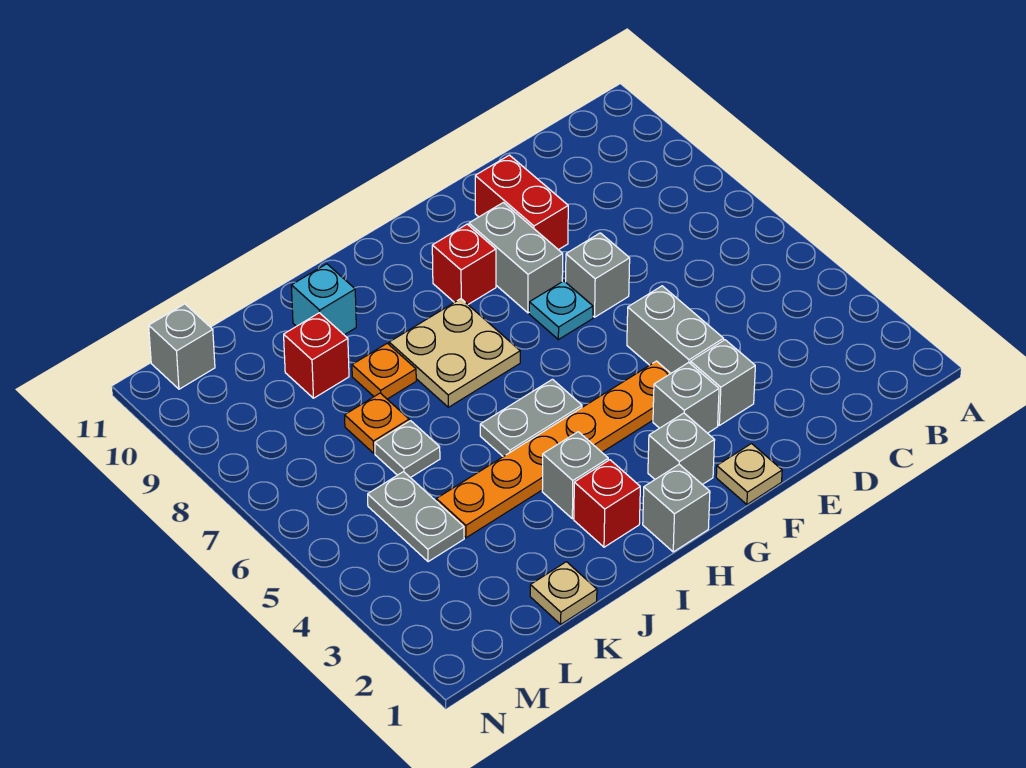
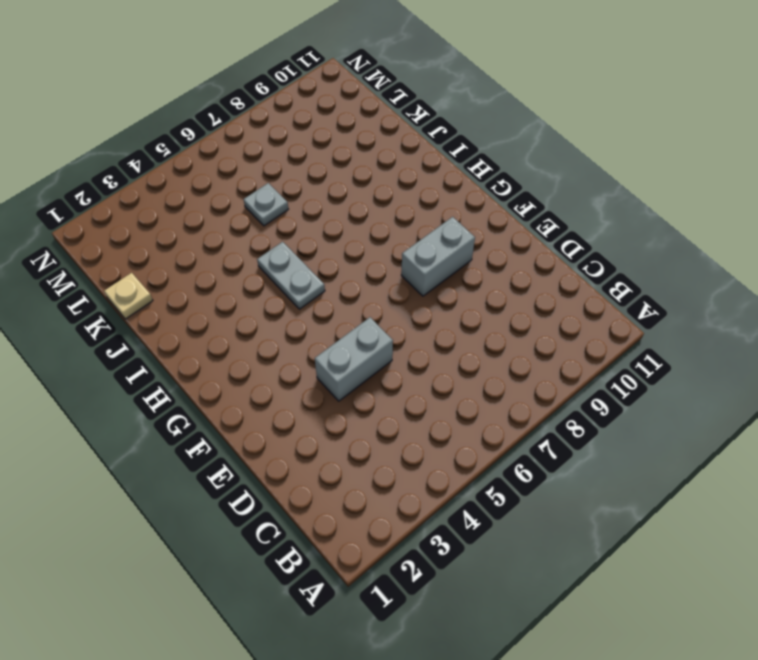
none -> grey brick E3 level 1
none -> grey brick E7 level 1
none -> red brick E9:E10 level 1

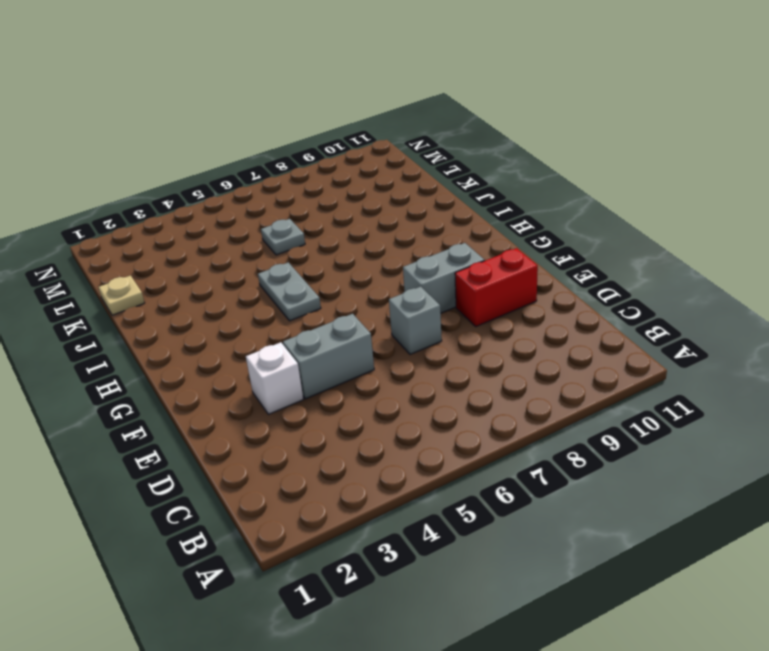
white brick E3 level 1 -> grey brick E3 level 1
none -> tan plate F1 level 1
none -> grey brick F3 level 1
none -> orange plate F4:K4 level 1

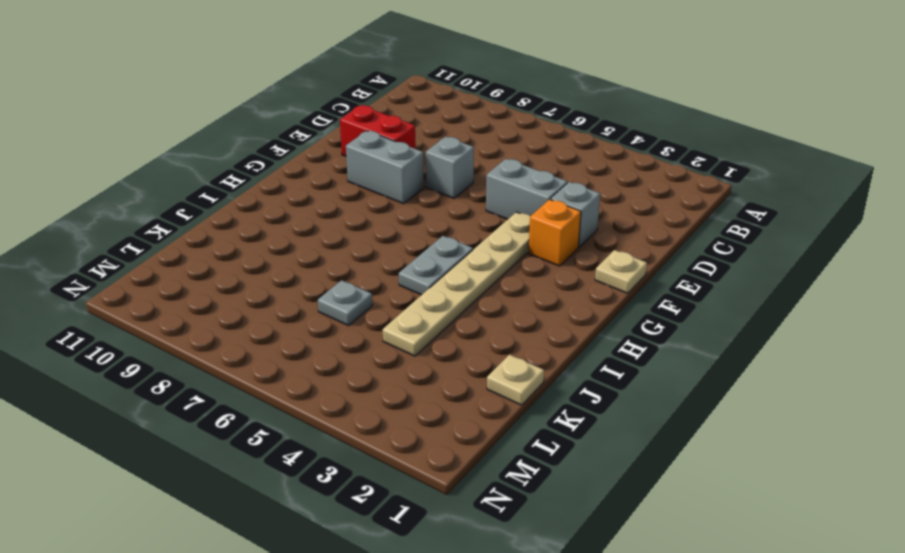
orange brick F3 level 1 -> grey brick F3 level 1
tan plate F4:K4 level 1 -> orange plate F4:K4 level 1
none -> cyan plate F7 level 1
none -> grey brick G2 level 1
none -> red brick G9 level 1

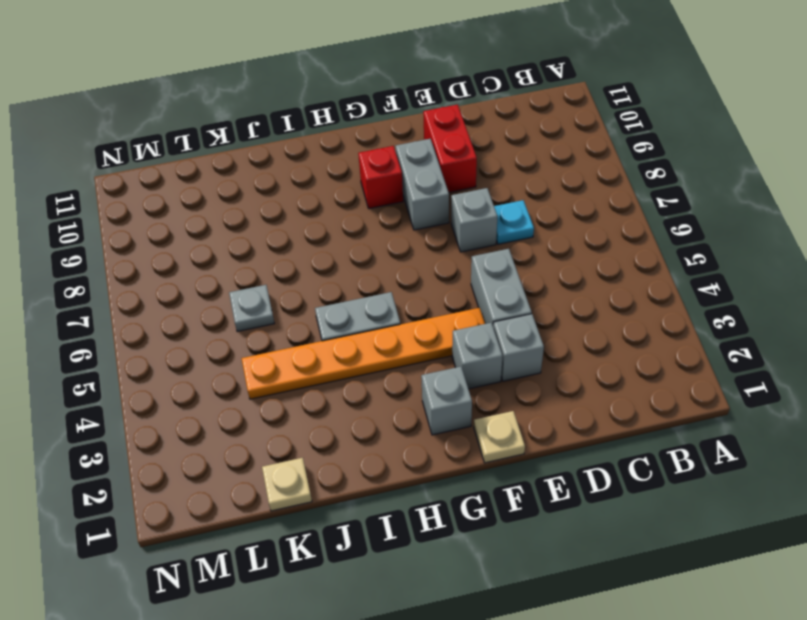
cyan plate D7 level 1 -> cyan plate F7 level 1
none -> grey brick H1 level 1
none -> tan plate H7:I8 level 1
none -> red brick I2 level 1

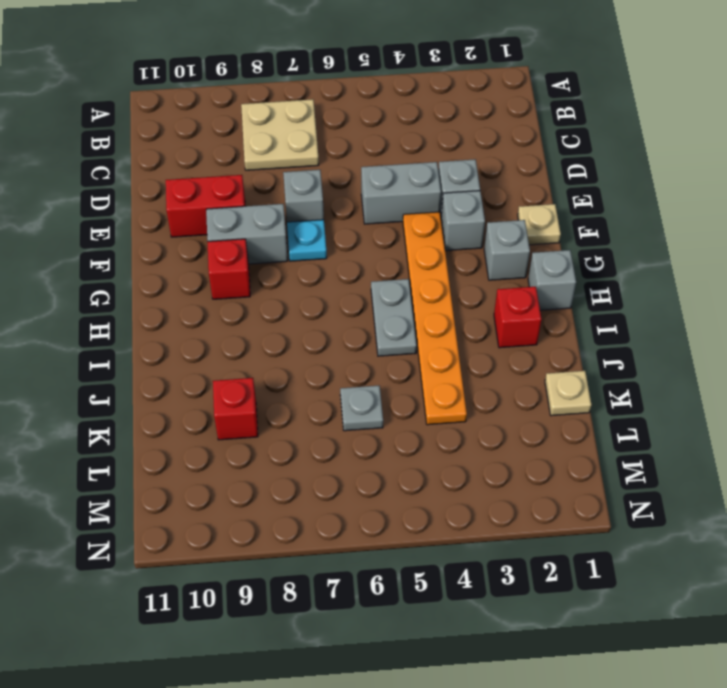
tan plate B7:C8 level 1 -> tan plate H7:I8 level 1
none -> grey brick I3 level 1
none -> orange plate J8 level 1
none -> cyan brick J10 level 1

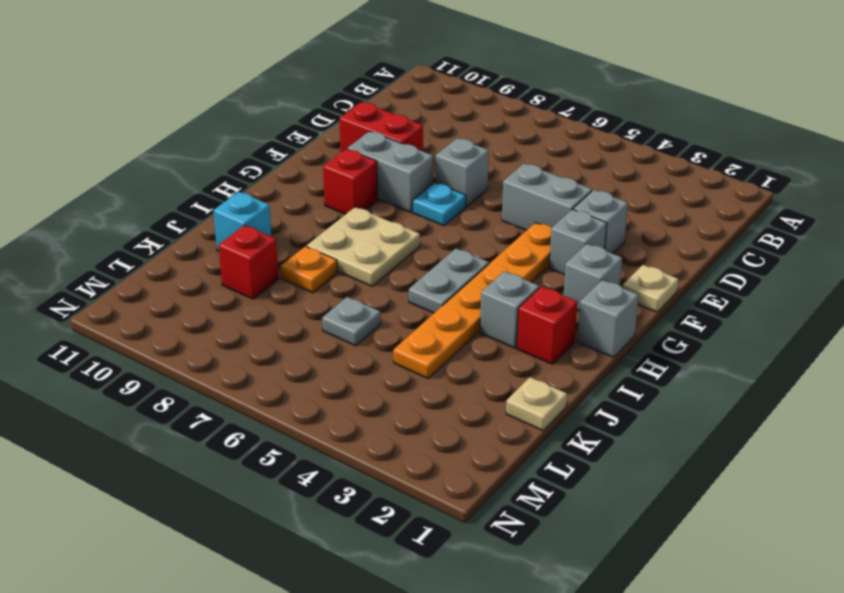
none -> orange plate K7 level 1
none -> grey plate L4:L5 level 1
none -> grey brick M11 level 1

